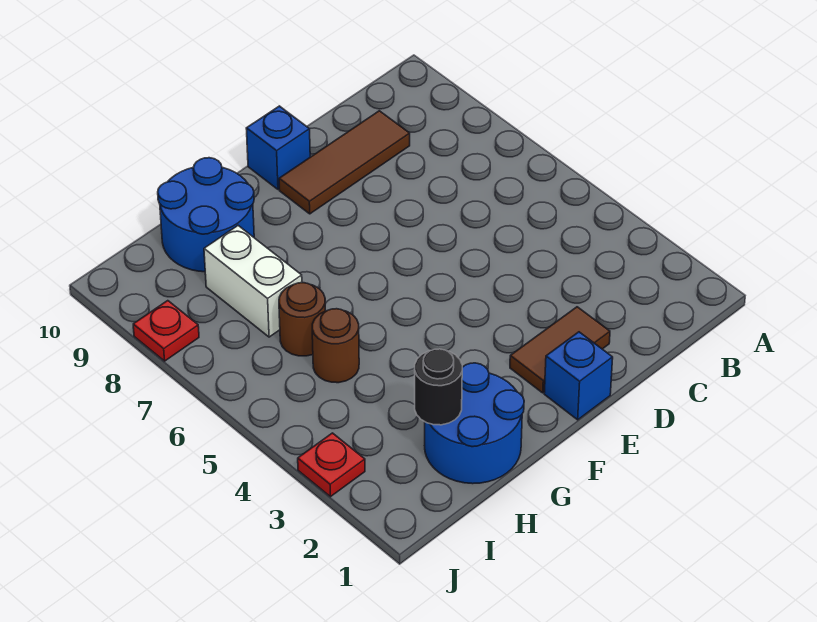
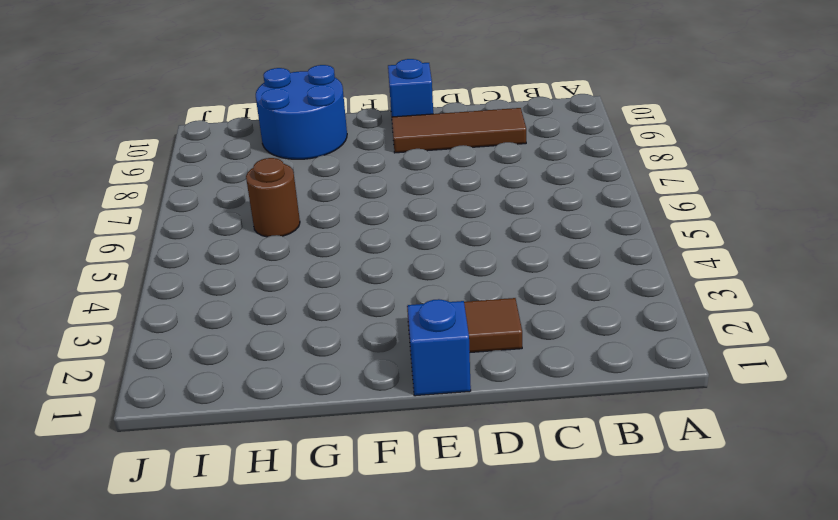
none -> blue round brick G1:H2 level 1
none -> brown round brick H5 level 1
none -> white brick H7:H8 level 1

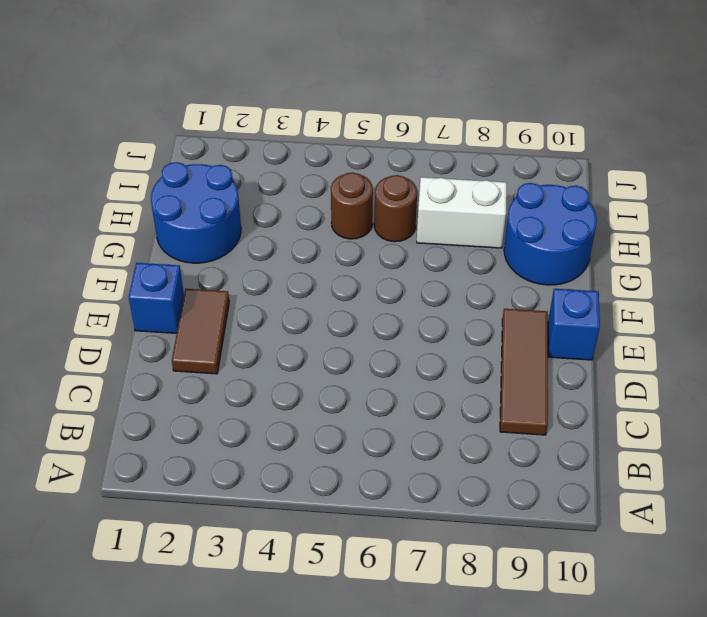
none -> red plate J3 level 1
none -> red plate J8 level 1
none -> black round brick H2 level 2

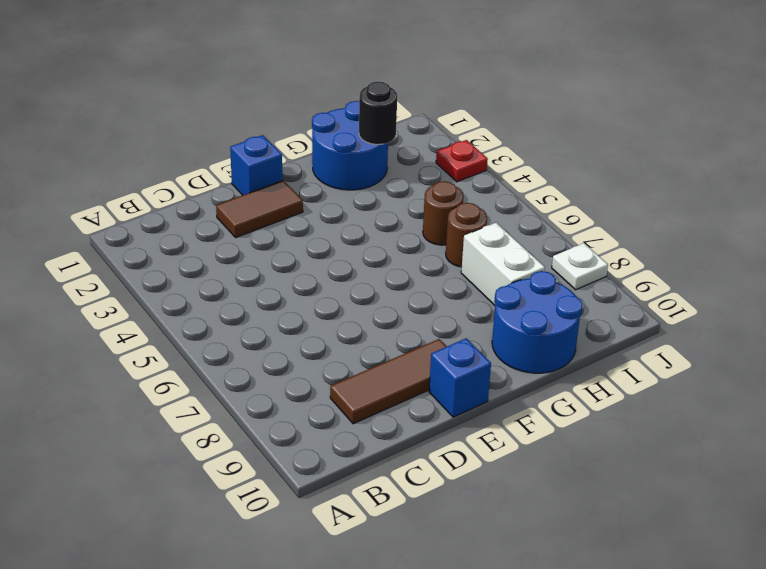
white plate J8 level 1 -> red plate J8 level 1

